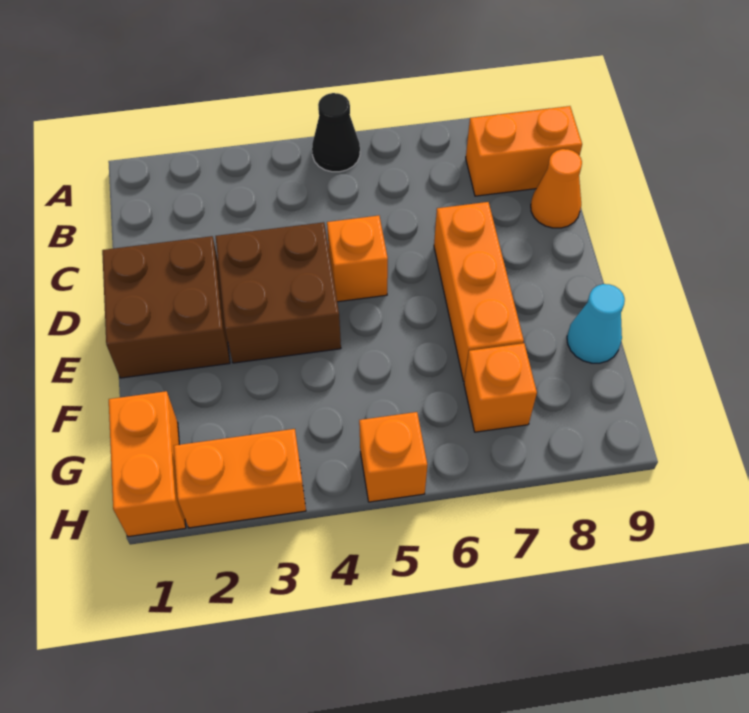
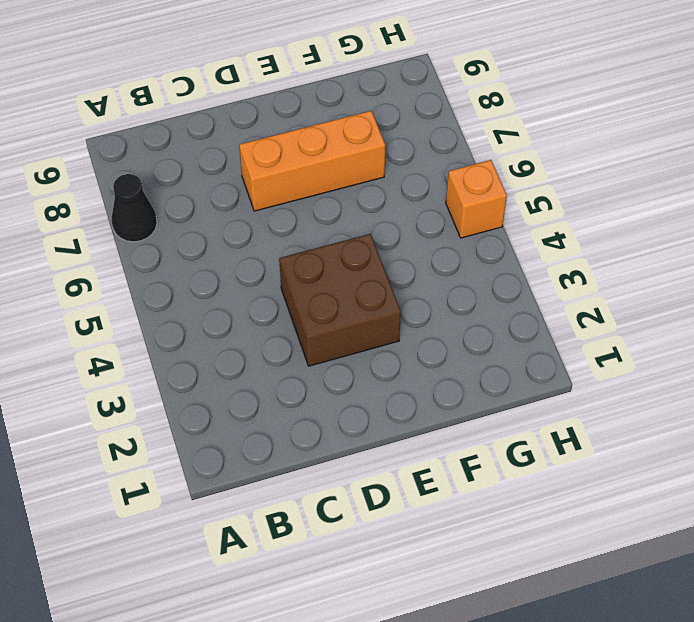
black cone A7 level 1 -> black cone A5 level 1
none -> orange brick B8:B9 level 1
none -> orange cone C9 level 1
none -> brown brick D1:E2 level 1

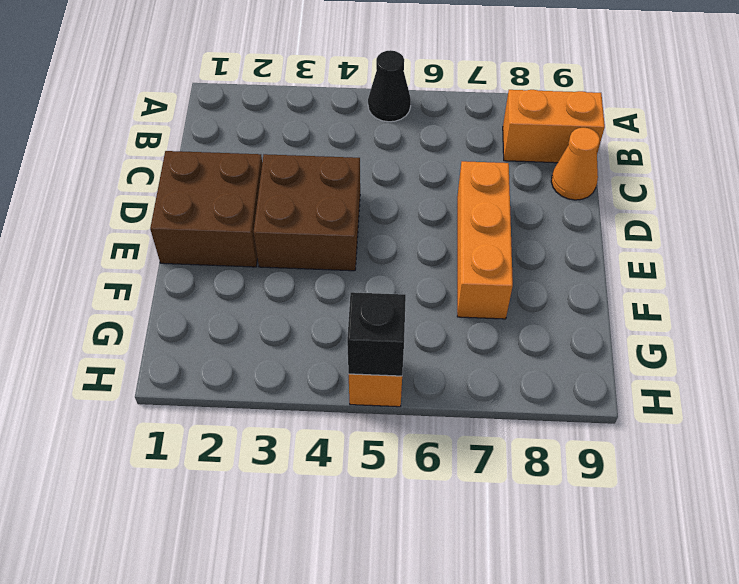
black brick H5 level 2 -> none
none -> orange brick D5 level 1
none -> cyan cone F9 level 1
none -> orange brick G1:H1 level 1

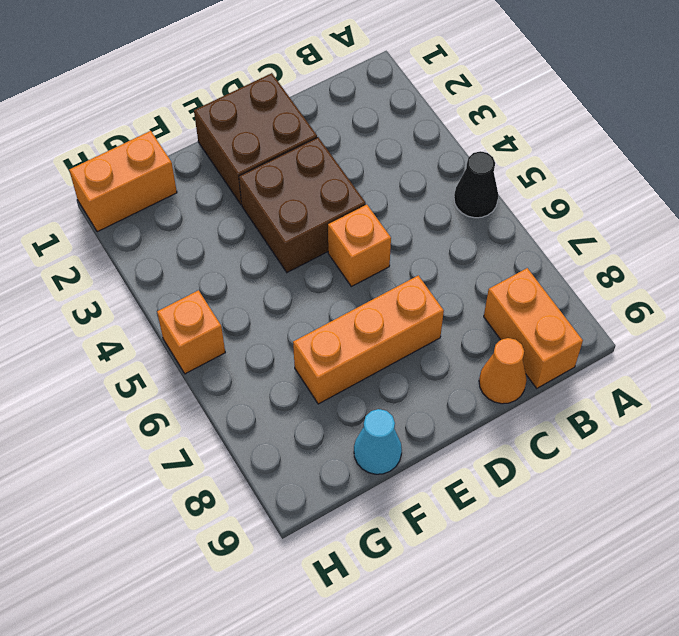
none -> orange brick G7 level 1
none -> orange brick H2:H3 level 1

